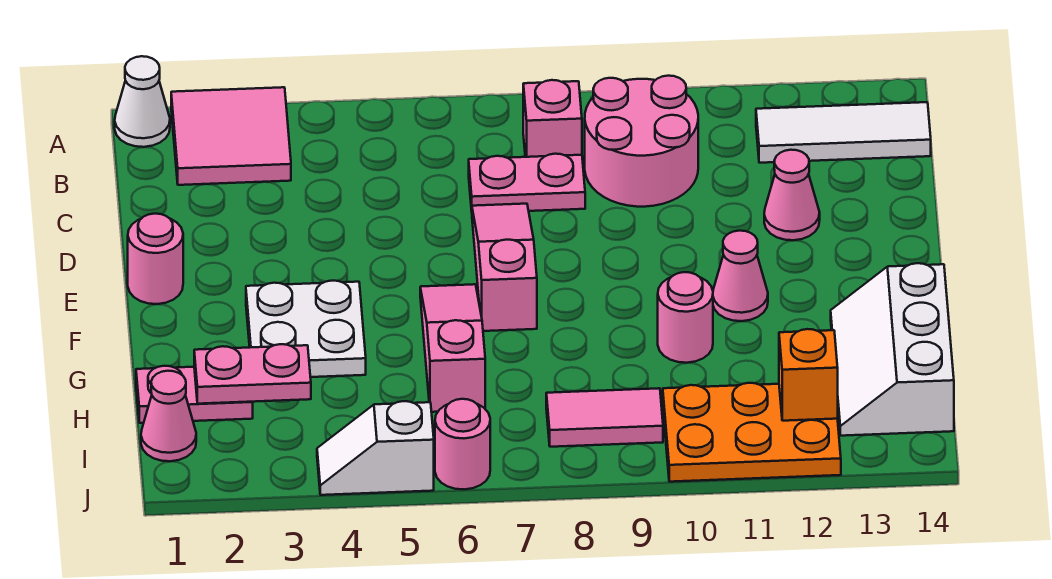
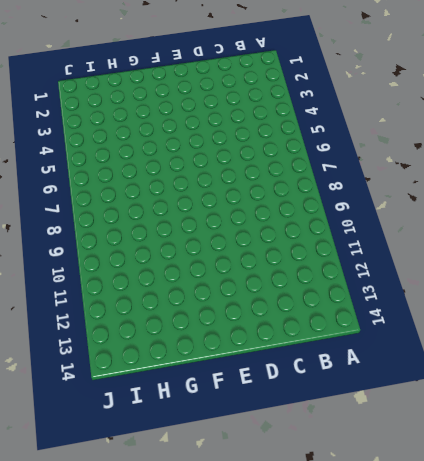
none -> white cone A1 level 1
none -> pink tile A2:B3 level 1
none -> pink brick B8 level 1

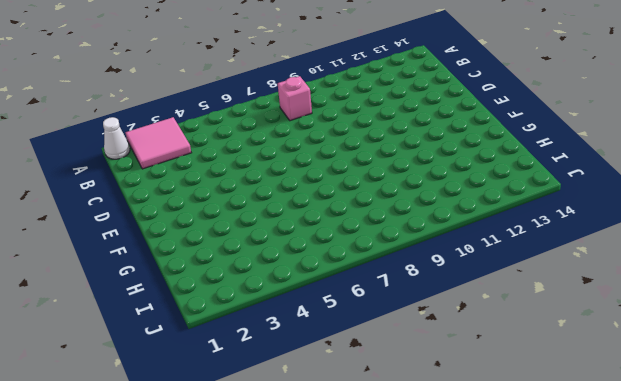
none -> pink round brick B9:C10 level 1
none -> white tile B12:B14 level 1
none -> pink plate C7:C8 level 1

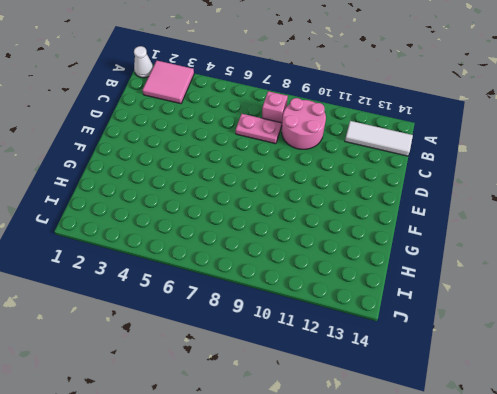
none -> pink slope D7:F7 level 1 top F
none -> pink cone D12 level 1
none -> pink round brick E1 level 1

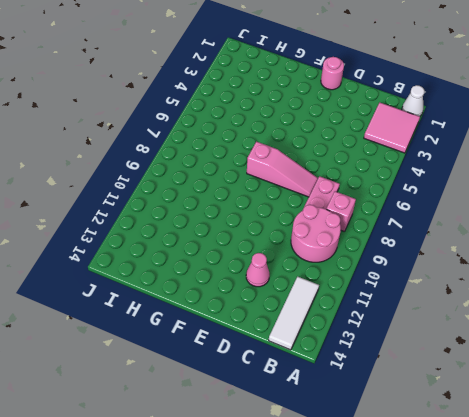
none -> white plate F3:G4 level 1
none -> pink slope F6:H6 level 1 top H
none -> pink cone F11 level 1

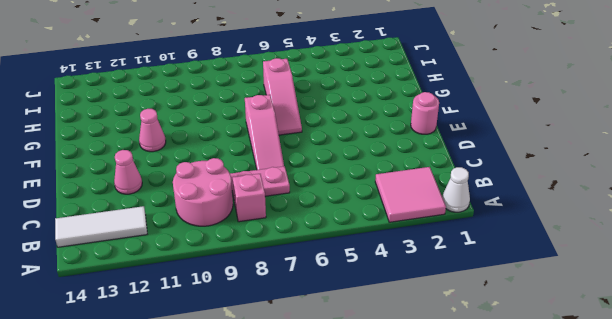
none -> white plate F3:G4 level 1
none -> pink round brick G10 level 1
none -> white slope G13:I14 level 1 top 14

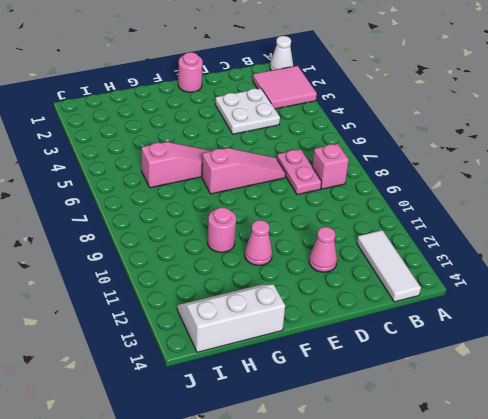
white plate C3:D4 level 1 -> white plate F3:G4 level 1
none -> pink round brick B9:C10 level 1
none -> pink plate H1:H2 level 1
none -> pink cone I1 level 1

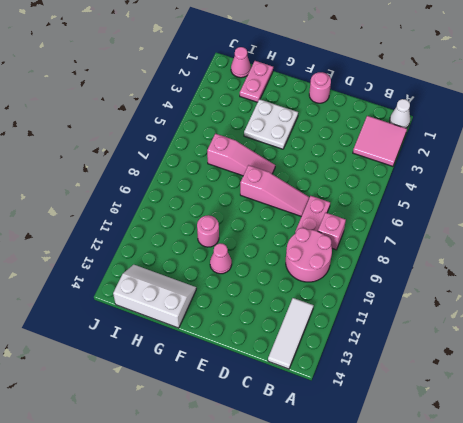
none -> pink cone D12 level 1
none -> pink tile I8:I9 level 1
none -> orange plate I10:J12 level 1

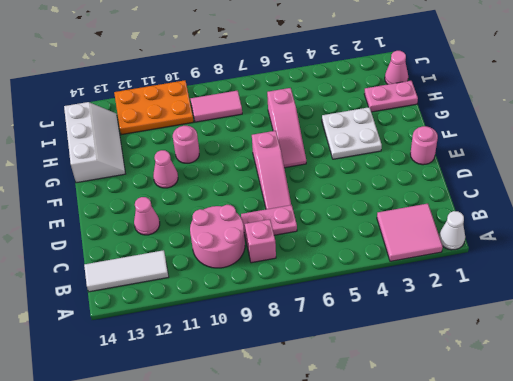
none -> white slope J4:J5 level 1 top 5
none -> pink round brick J6 level 1
none -> pink plate H2:H3 level 2

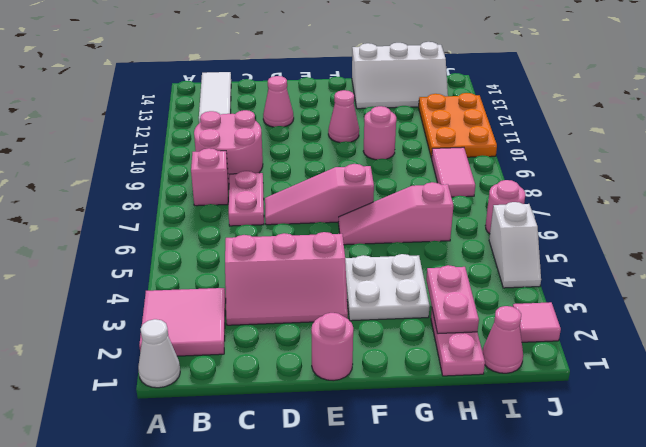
pink slope C3:E4 level 1 top 4 -> none
pink tile J2 level 1 -> none
none -> orange brick I12 level 2

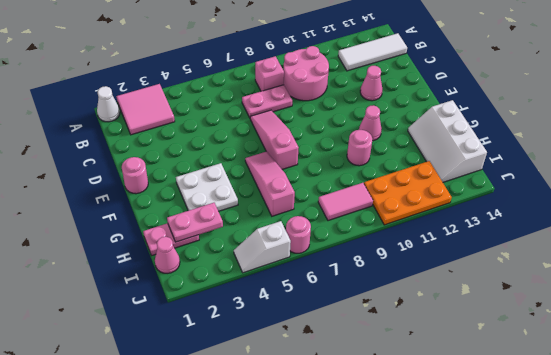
none -> orange brick I12 level 2

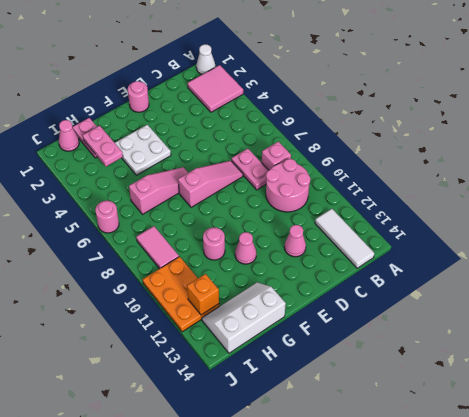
none -> white slope J4:J5 level 1 top 5

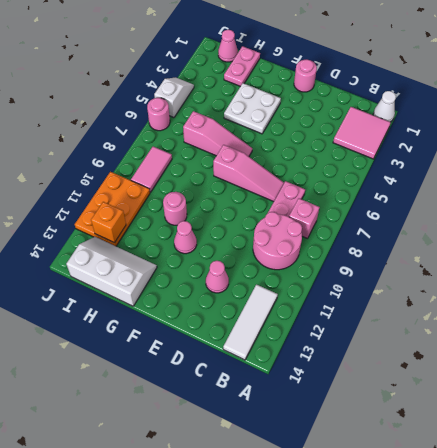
none -> pink plate H2:H3 level 2

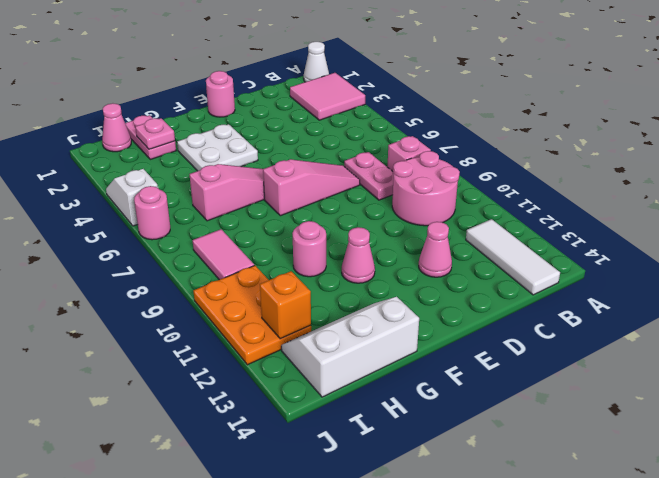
pink plate H2 level 2 -> pink plate H2:H3 level 2

